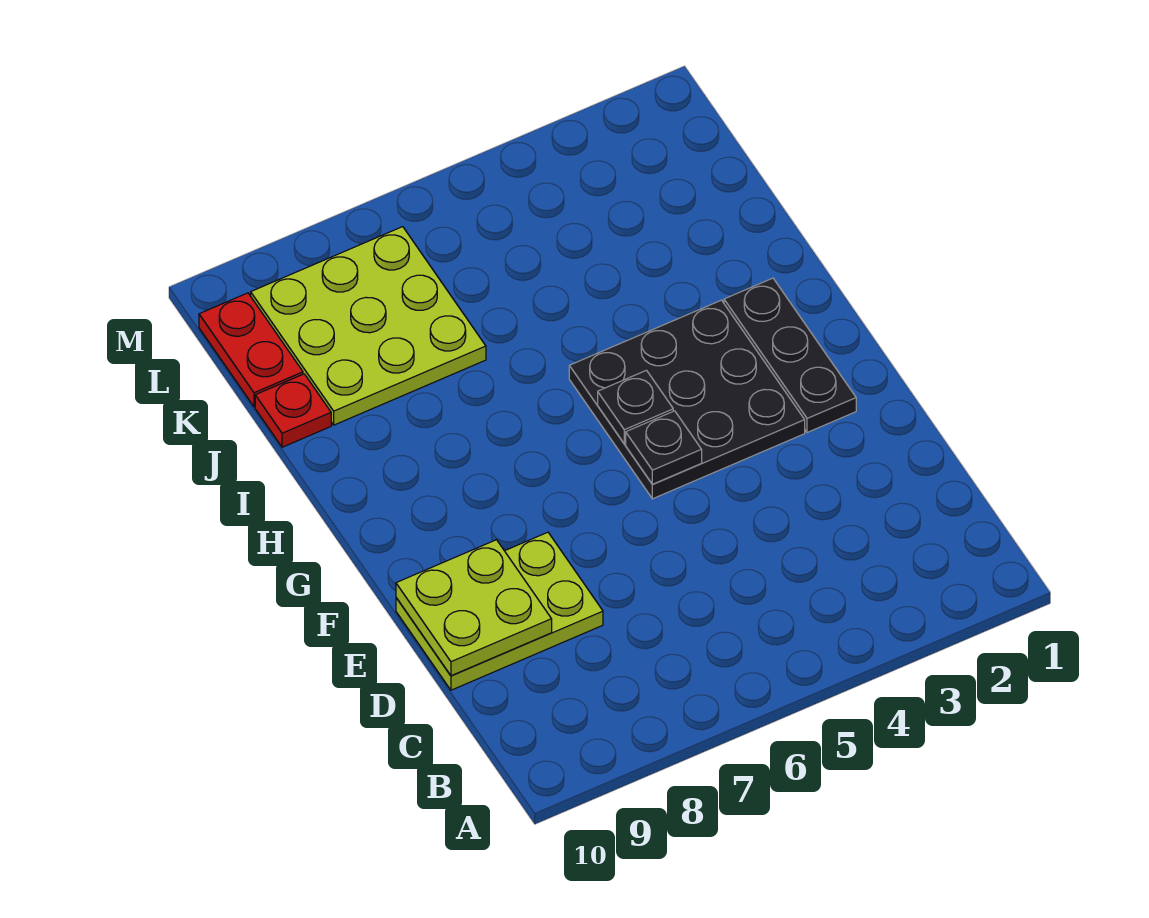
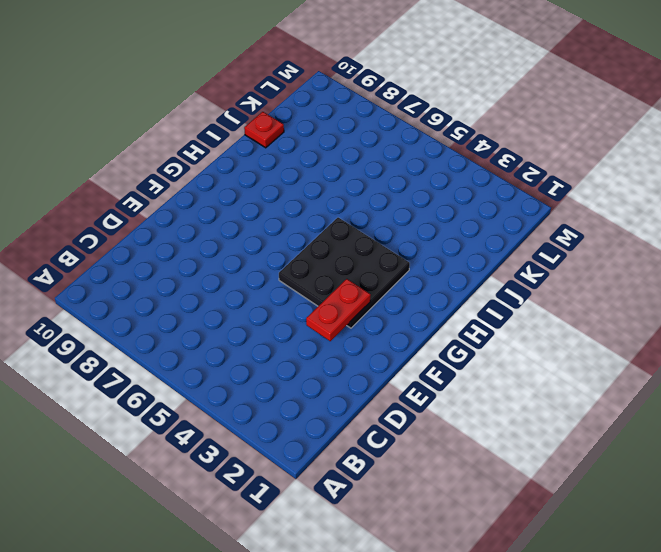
red plate E3:F3 level 2 -> red plate K10:L10 level 1
none -> lime plate D8:E10 level 1
none -> black plate F2:H2 level 1

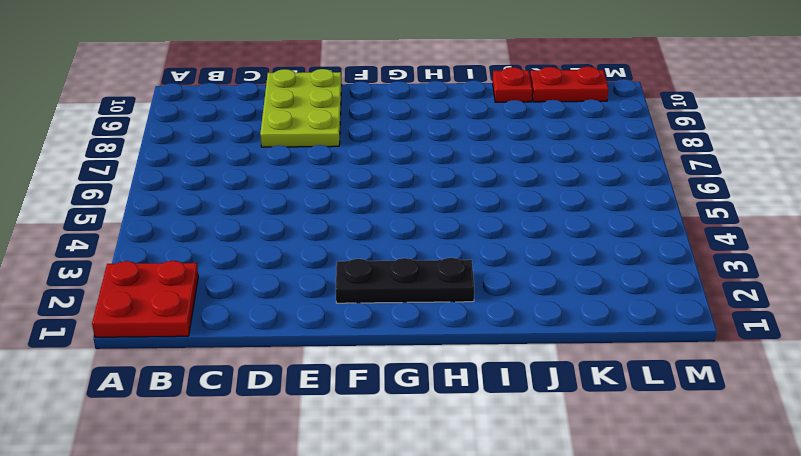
red plate A1:B2 level 1 -> none
none -> black plate F3:H5 level 1
none -> lime plate J7:L9 level 1

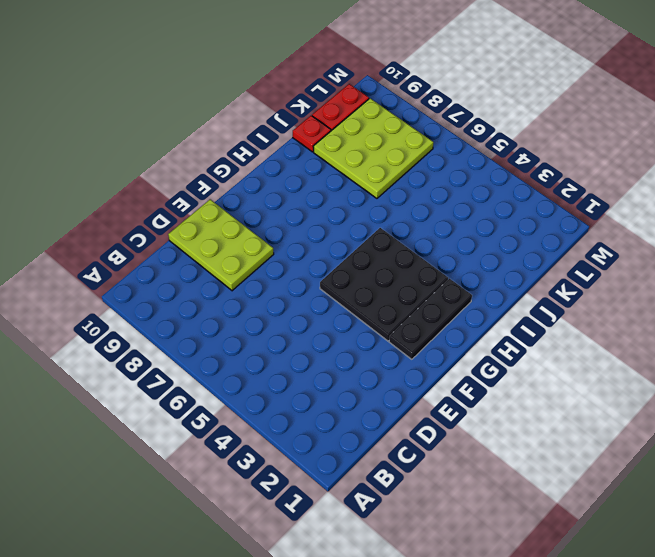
none -> lime plate D9:E10 level 2
none -> black plate F5 level 2

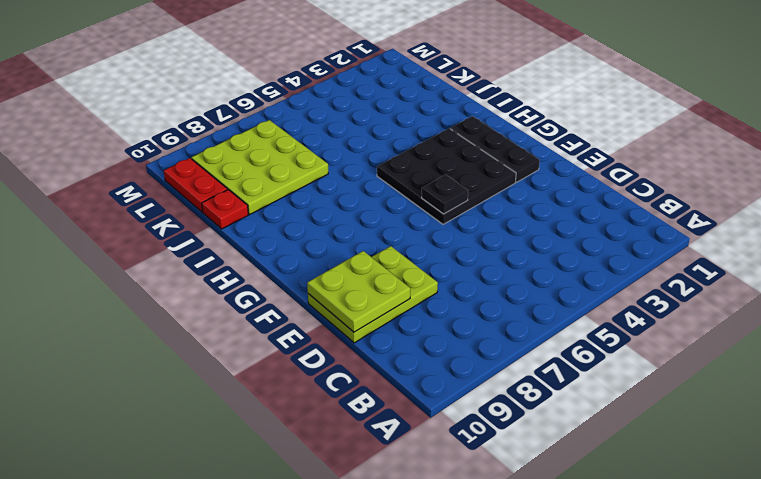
none -> black plate G5 level 2

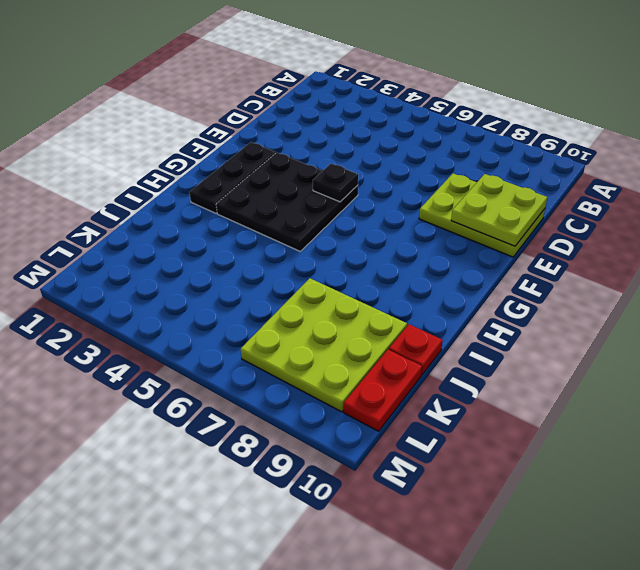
none -> black plate G5 level 2

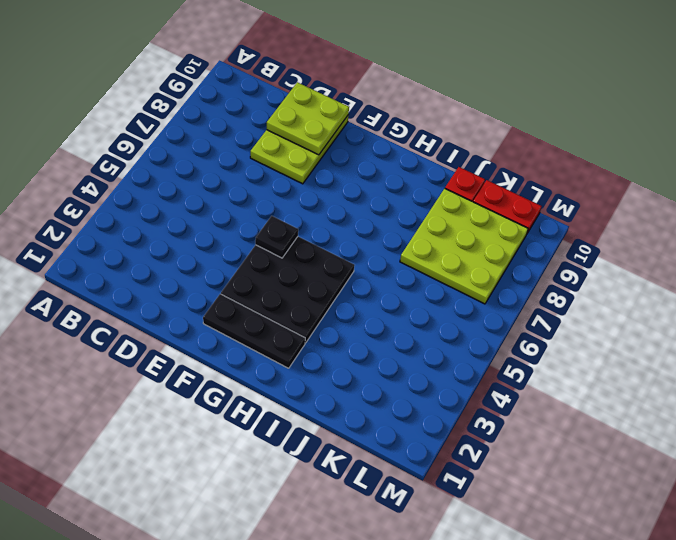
none -> black plate G5 level 2

